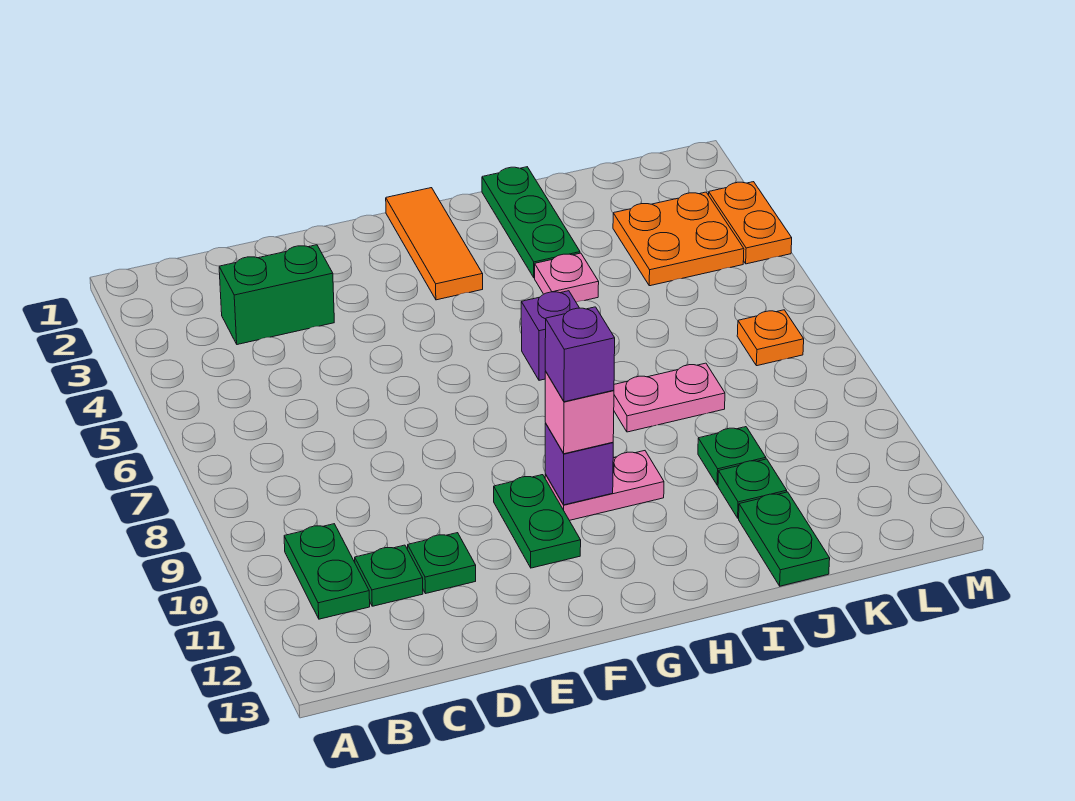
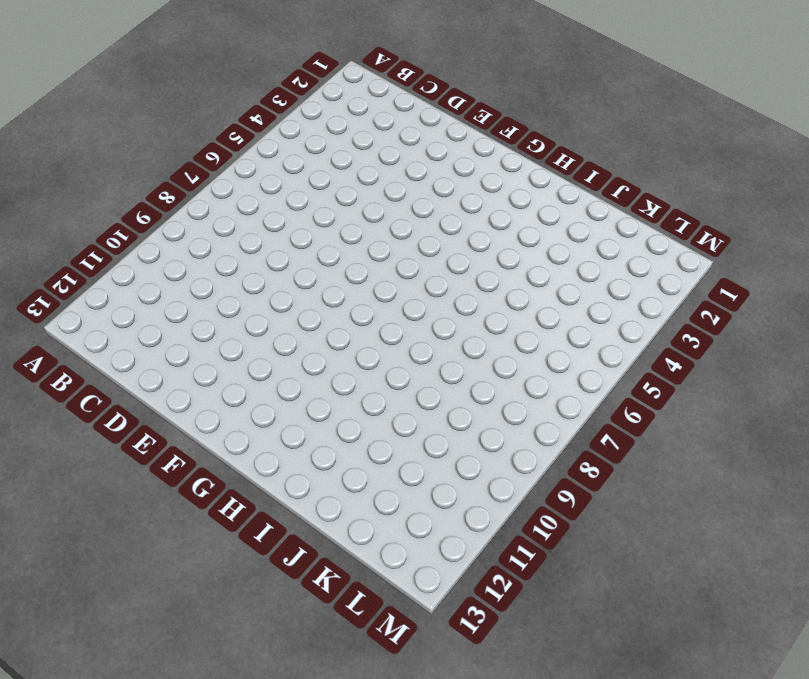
none -> green plate B10:B11 level 1
none -> green brick C3:D3 level 1
none -> green plate C11 level 1

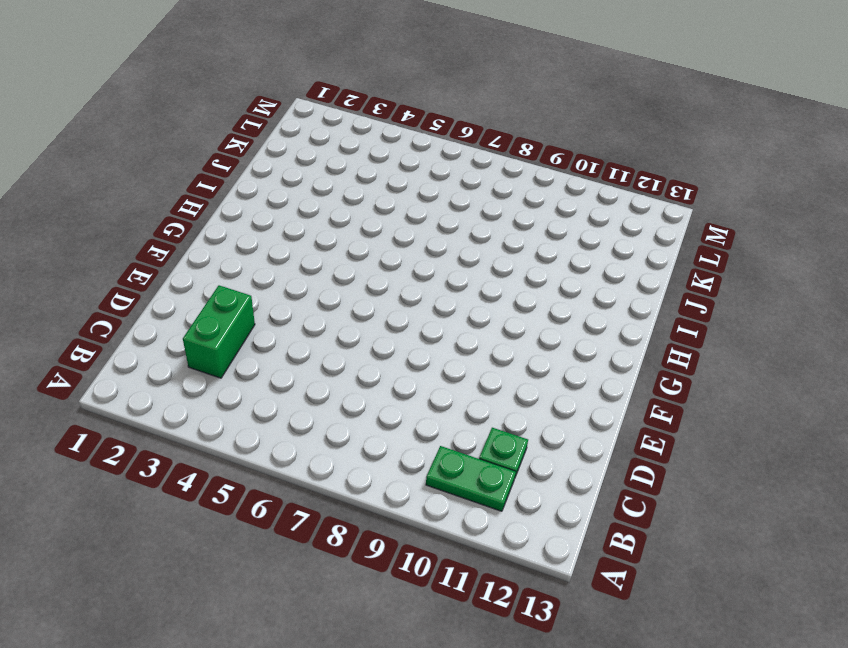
none -> green plate D11 level 1
none -> green plate F10:F11 level 1
none -> orange tile G1:G3 level 1

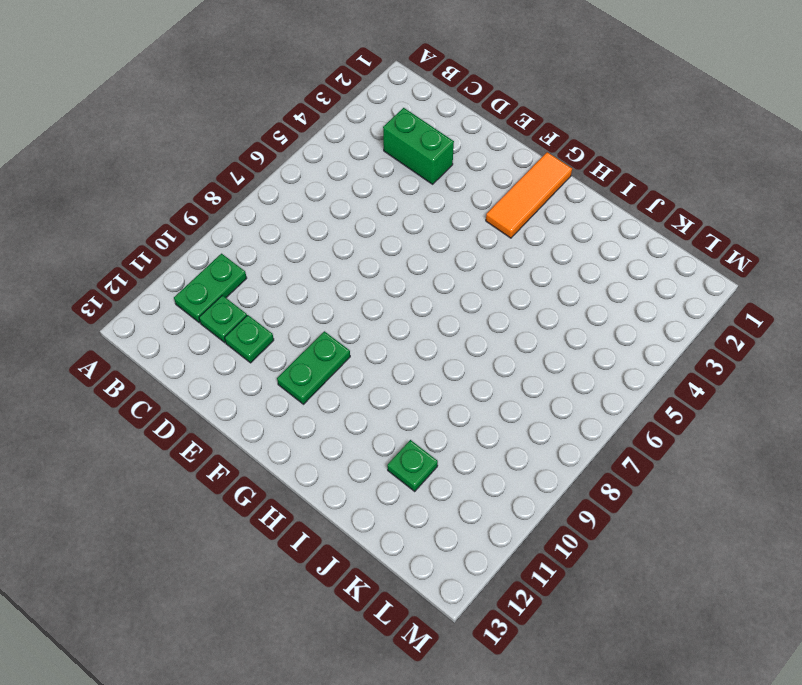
none -> pink plate G10:H10 level 1
none -> purple brick H6 level 1
none -> green plate I1:I3 level 1

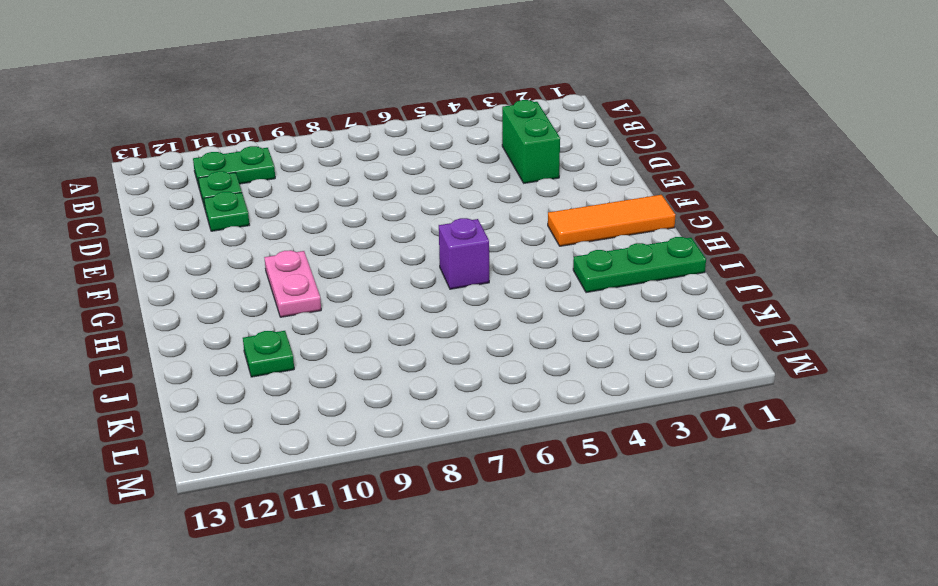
none -> green plate F10:F11 level 1
none -> pink plate I4 level 1
none -> pink plate I8:J8 level 1

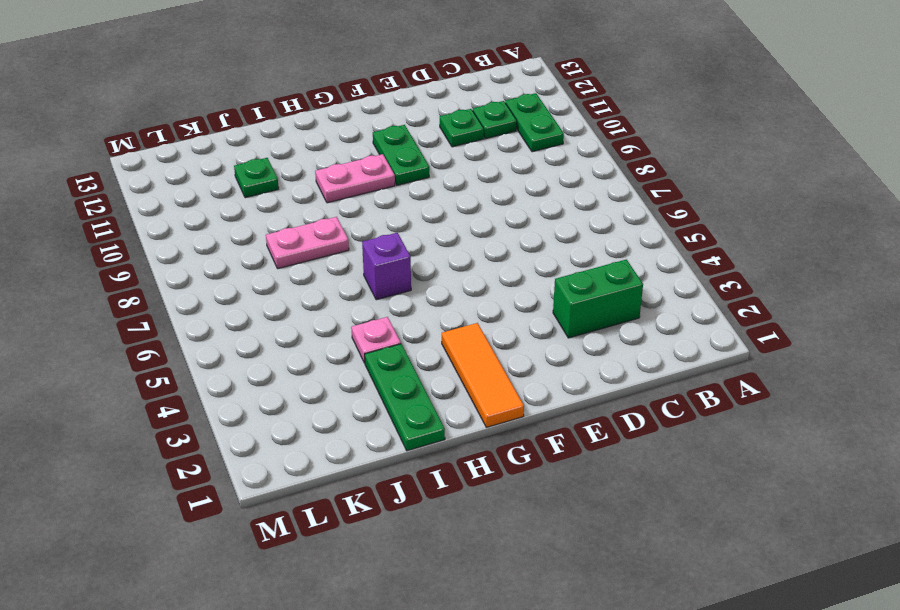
none -> green plate J10 level 1
none -> green plate J12:J13 level 1
none -> orange plate K3:L4 level 1

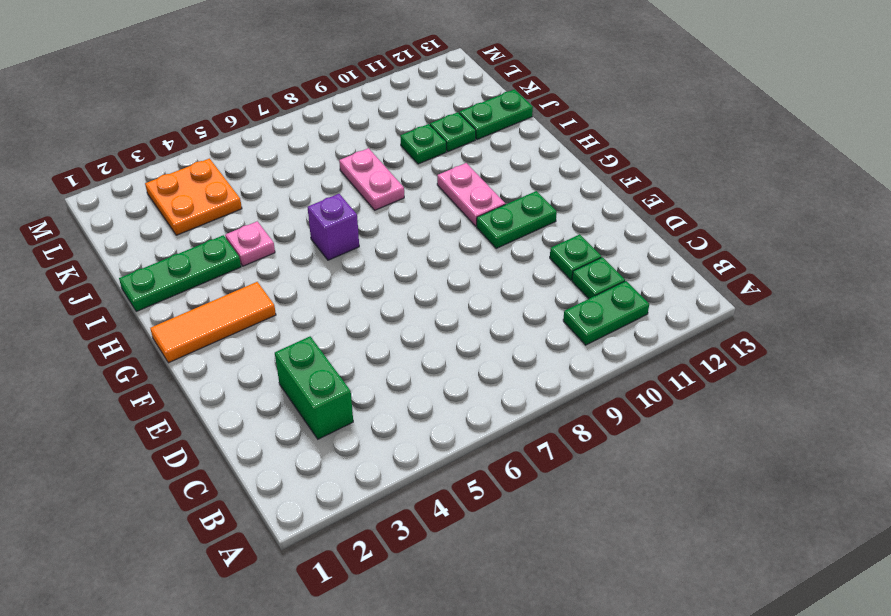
none -> orange plate L7 level 1
none -> orange plate M3:M4 level 1
none -> purple brick G10 level 2

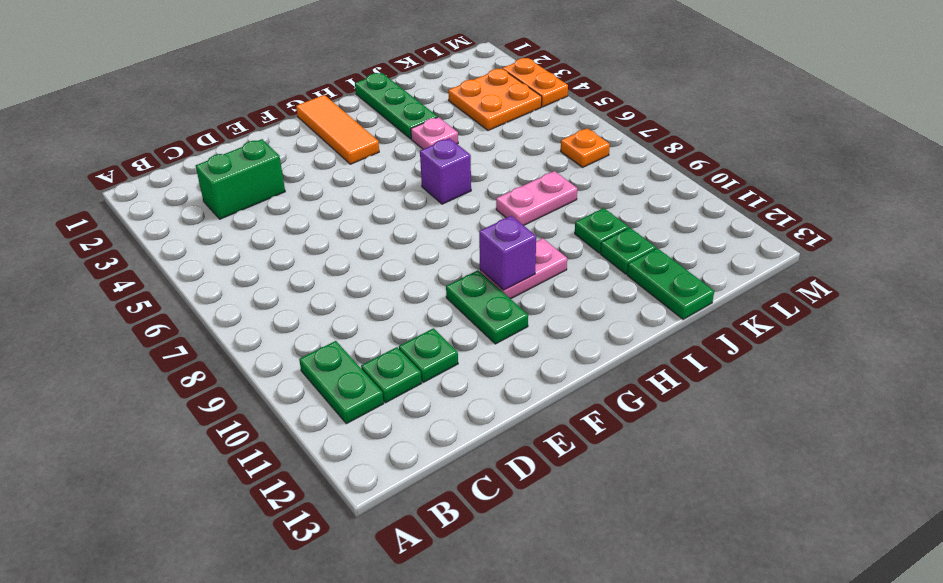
none -> pink brick G10 level 3
none -> purple brick G10 level 4

